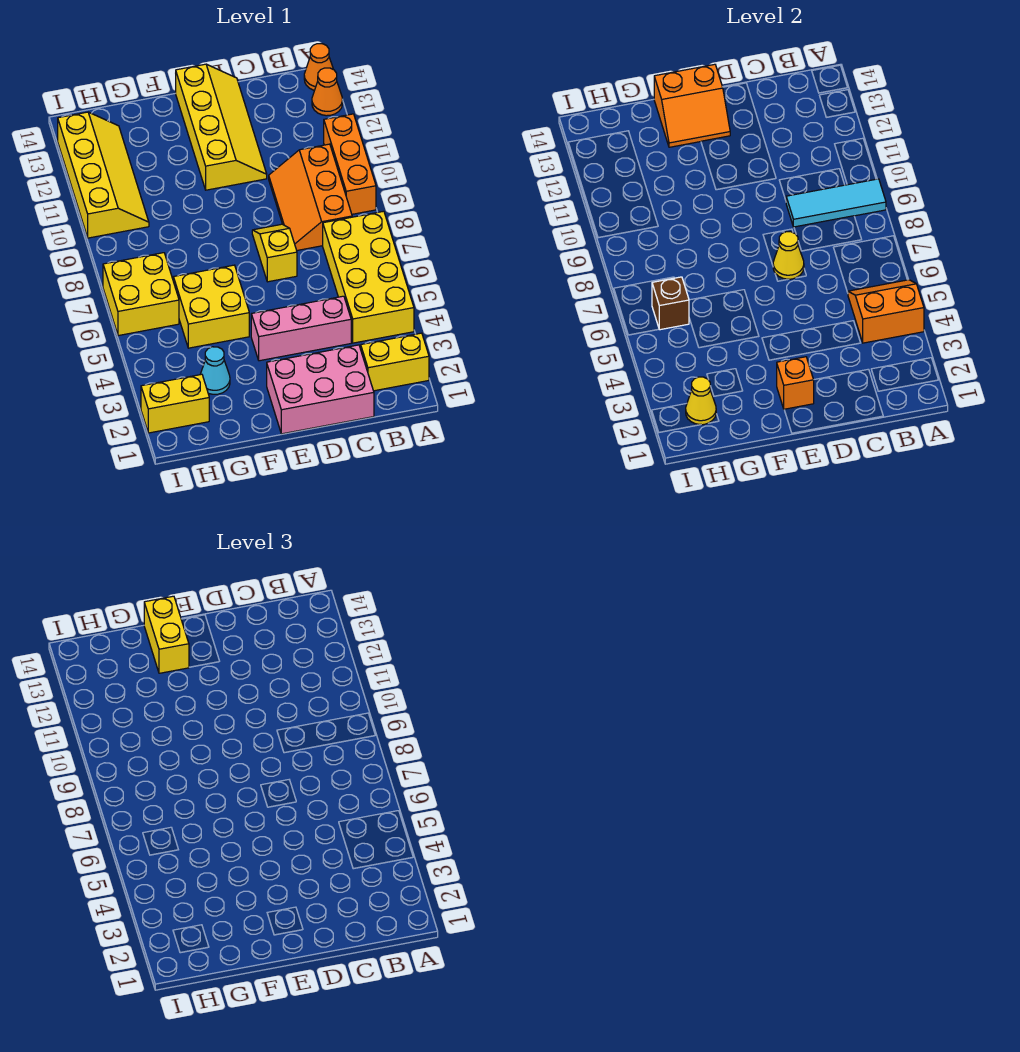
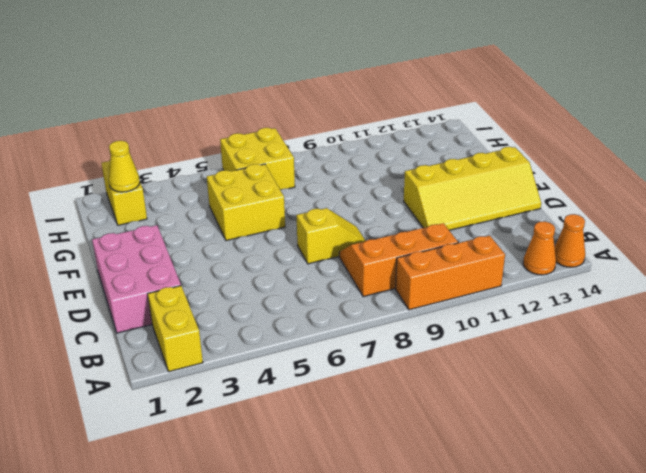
none -> yellow brick A4:B7 level 1
none -> pink brick C4:E4 level 1
none -> cyan cone G3 level 1

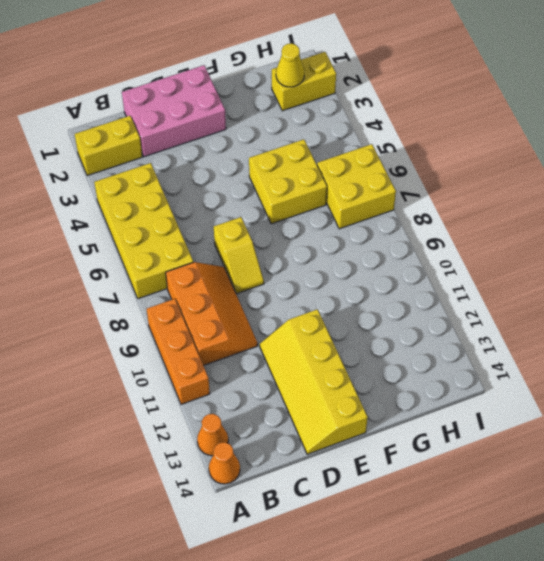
none -> pink brick C4:E4 level 1
none -> cyan cone G3 level 1
none -> yellow slope H10:I13 level 1 top I

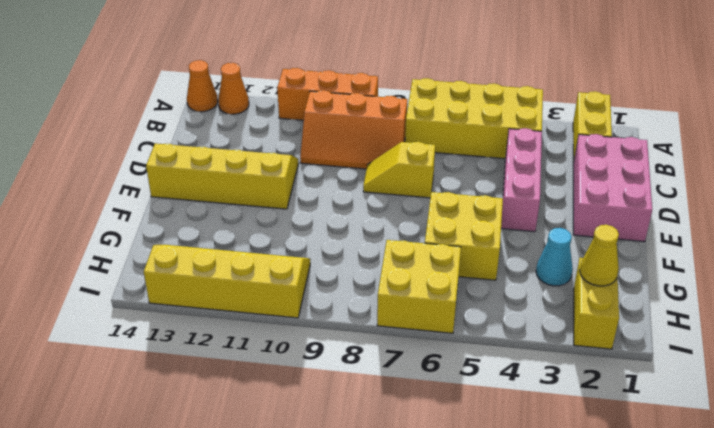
none -> orange slope A4:B5 level 2 top 4
none -> cyan tile A9:C9 level 2
none -> yellow cone D7 level 2

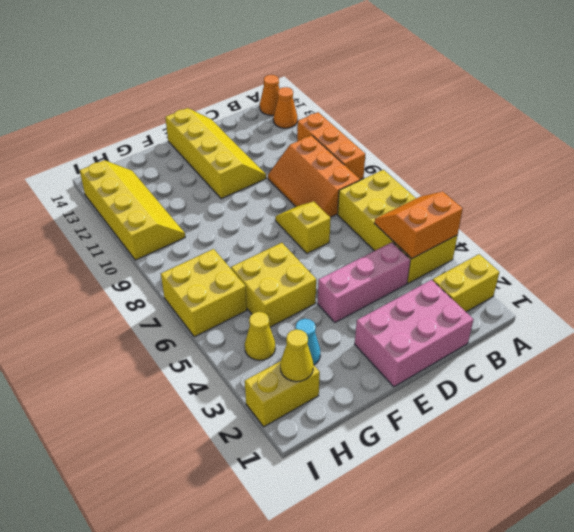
yellow cone H4 level 1 -> yellow cone D7 level 2
none -> cyan tile A9:C9 level 2
none -> orange brick E2 level 2
none -> orange slope E13:F14 level 2 top 14

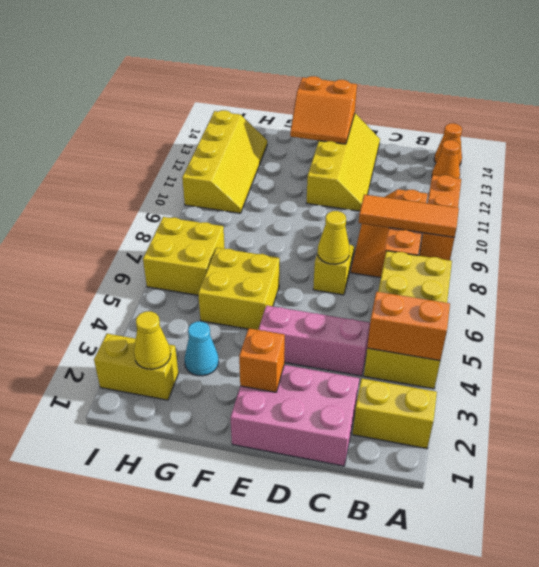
orange tile A9:C9 level 2 -> cyan tile A9:C9 level 2
none -> brown brick H6 level 2
none -> yellow brick F13:F14 level 3

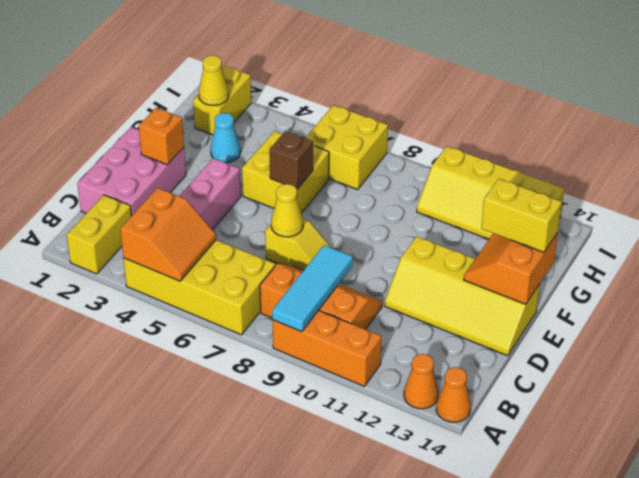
brown brick F6 level 2 -> brown brick H6 level 2

